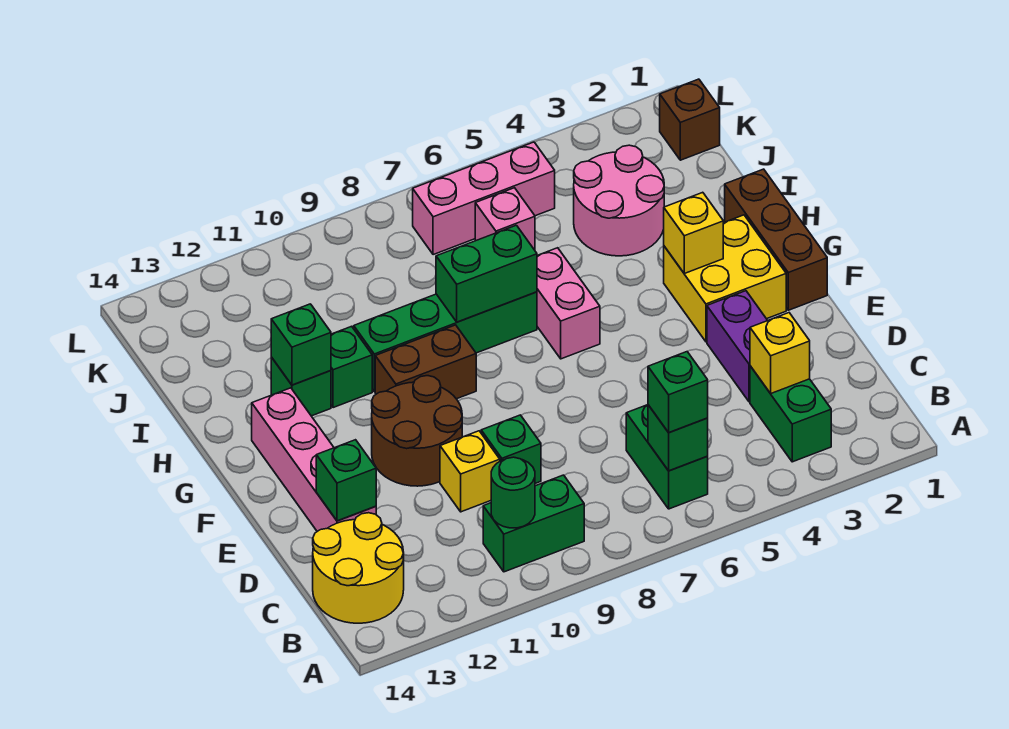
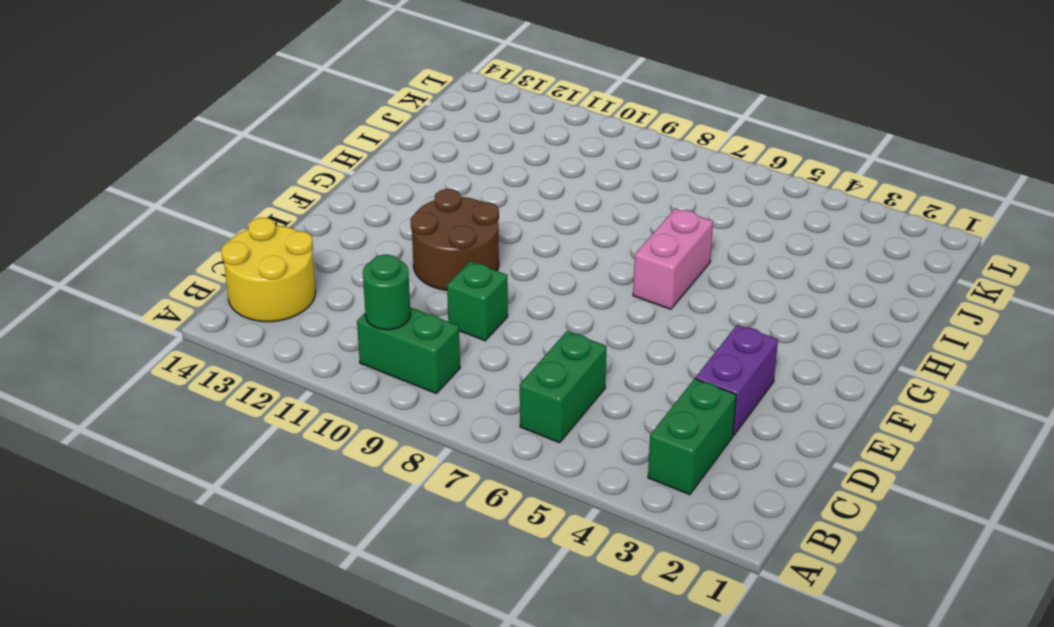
none -> yellow brick D10 level 1
none -> pink brick D13:G13 level 1
none -> brown brick F1:H1 level 1

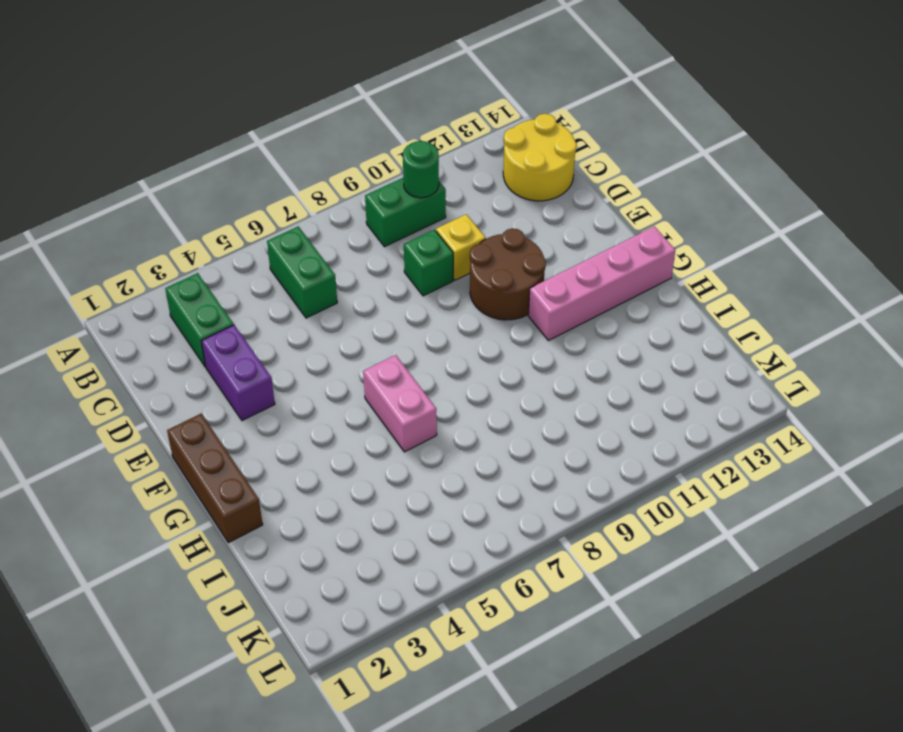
pink brick G11:G14 level 1 -> pink brick D13:G13 level 1
none -> yellow brick F2:G3 level 1
none -> brown brick G9:G10 level 1
none -> green brick H7:H10 level 1

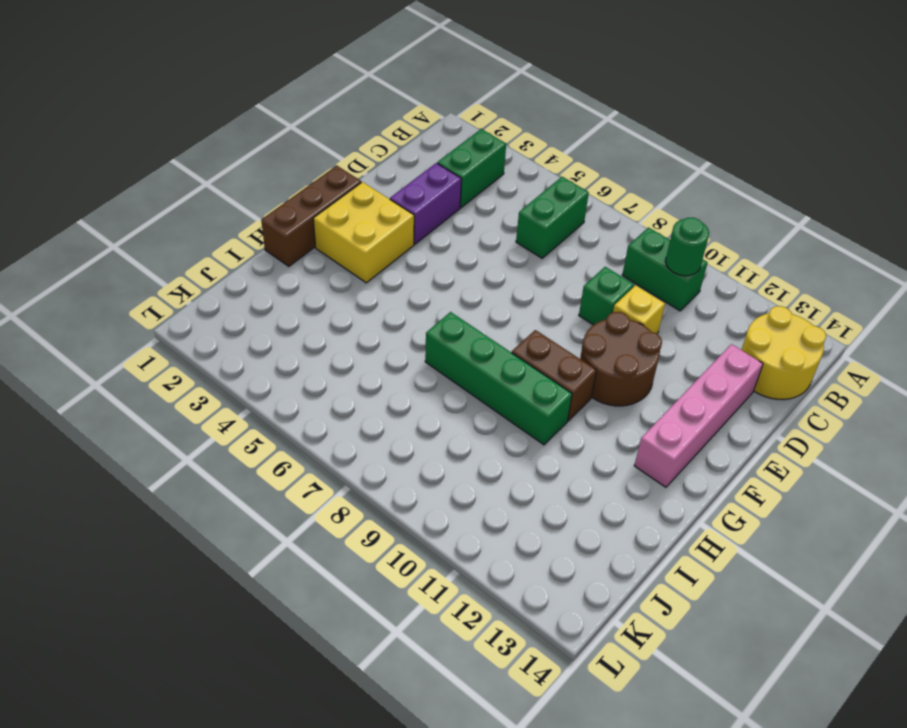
none -> pink brick G6:H6 level 1
none -> green brick H11 level 1
none -> green brick H12 level 1

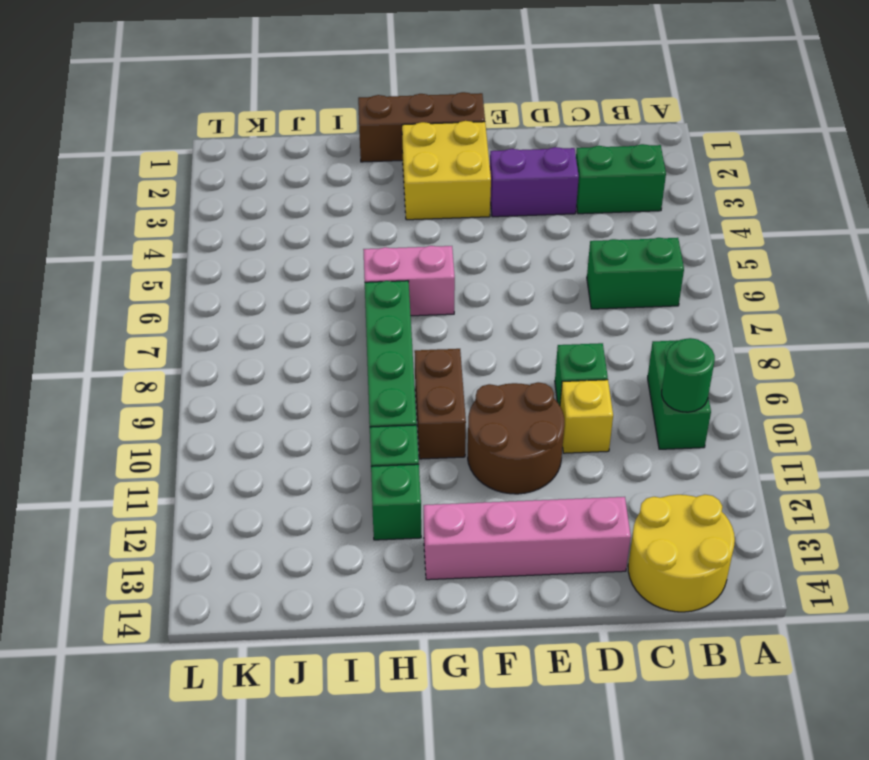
none -> pink round brick I3:J4 level 1
none -> pink brick J6 level 1
none -> brown brick K1 level 1

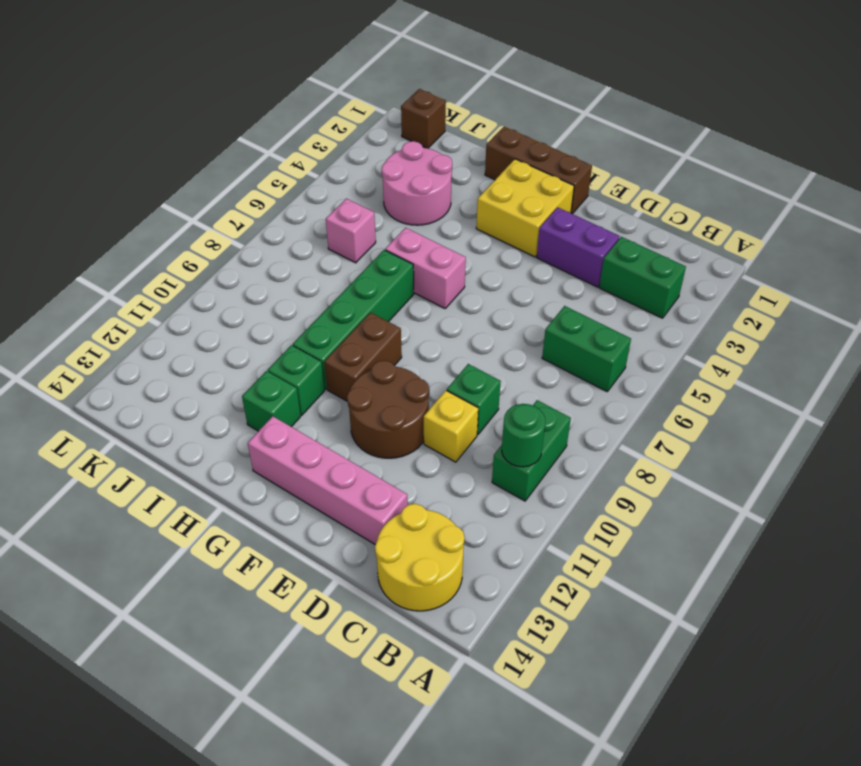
none -> pink brick K5:K7 level 1
none -> green brick B6 level 2
none -> yellow brick C3 level 2

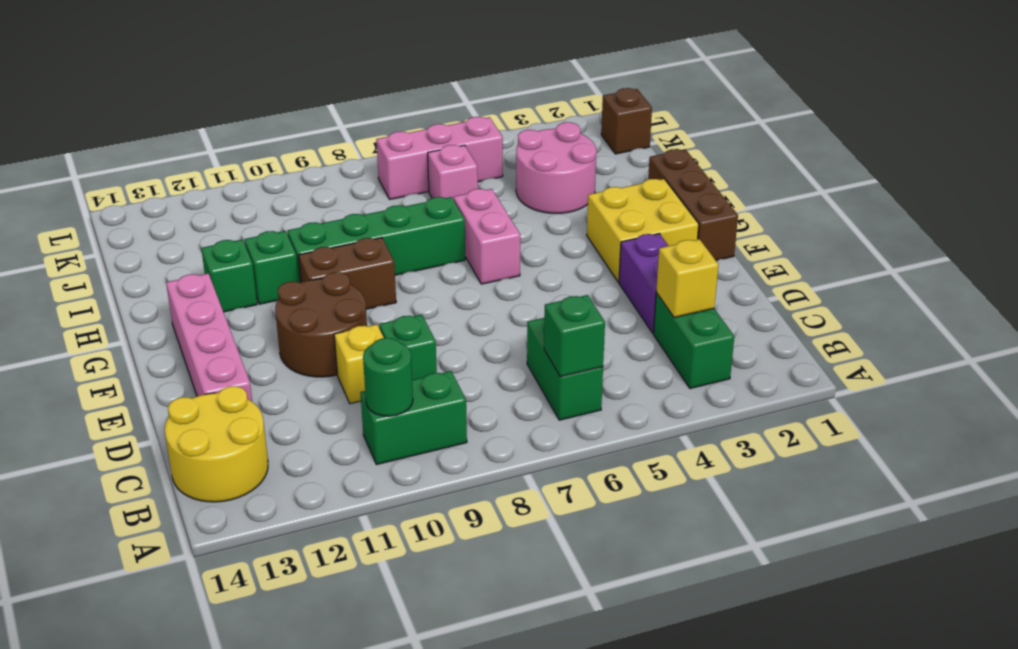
none -> green brick D13 level 2
none -> yellow brick G3 level 2
none -> green brick H7:H8 level 2

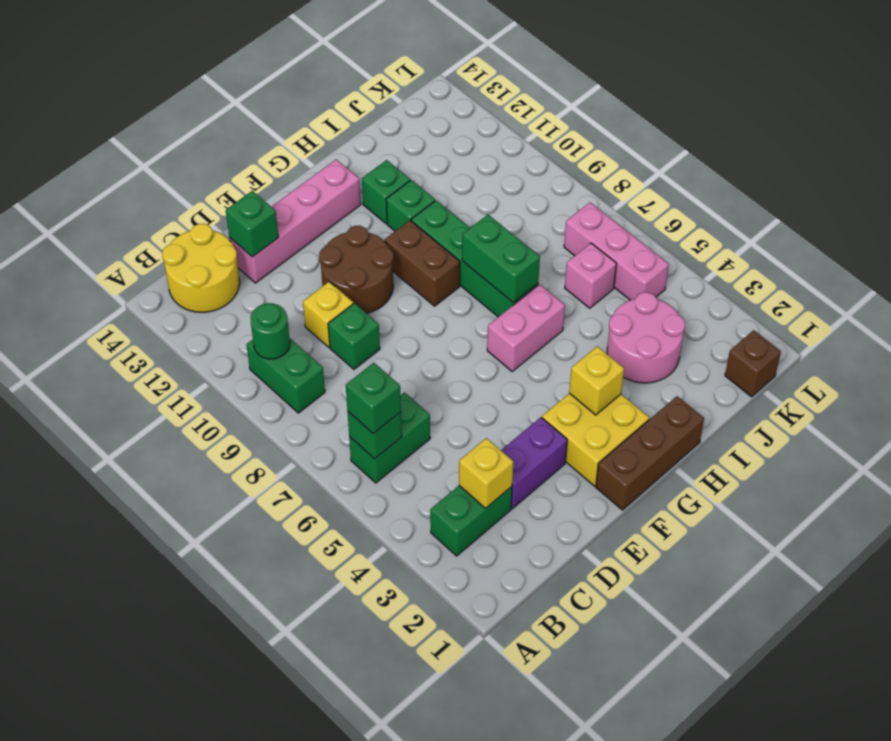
none -> green brick H12 level 2

